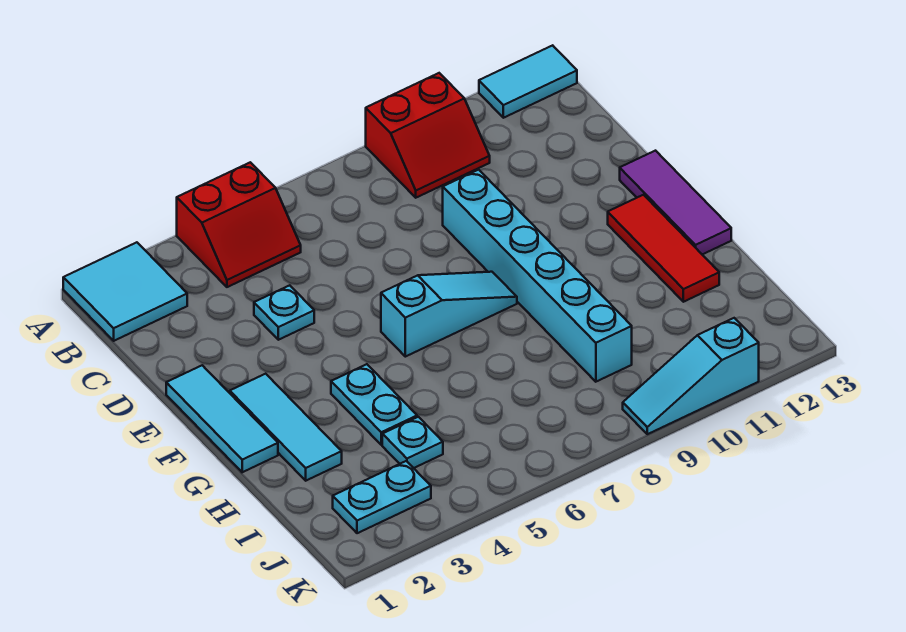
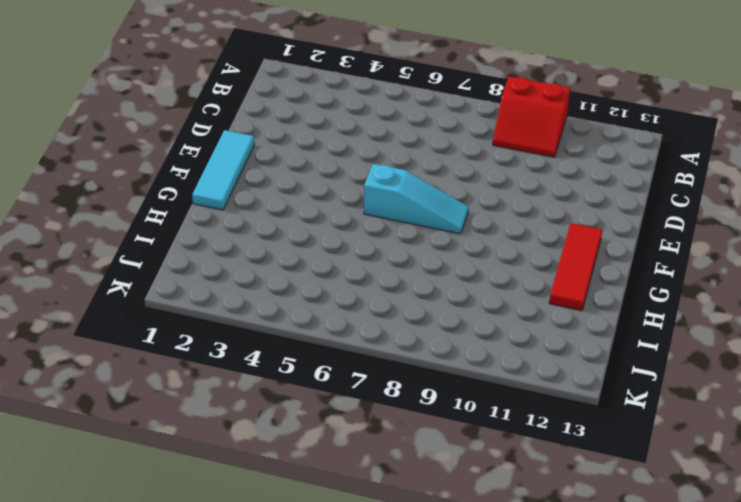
none -> cyan tile A1:B2 level 1
none -> red slope A4:B5 level 1 top A
none -> cyan tile A12:A13 level 1

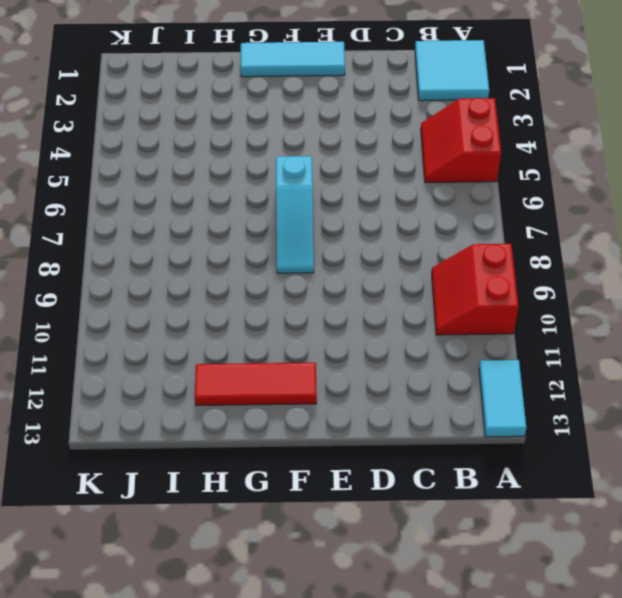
none -> cyan plate D4 level 1
none -> cyan brick D9:I9 level 1
none -> purple tile E13:G13 level 1

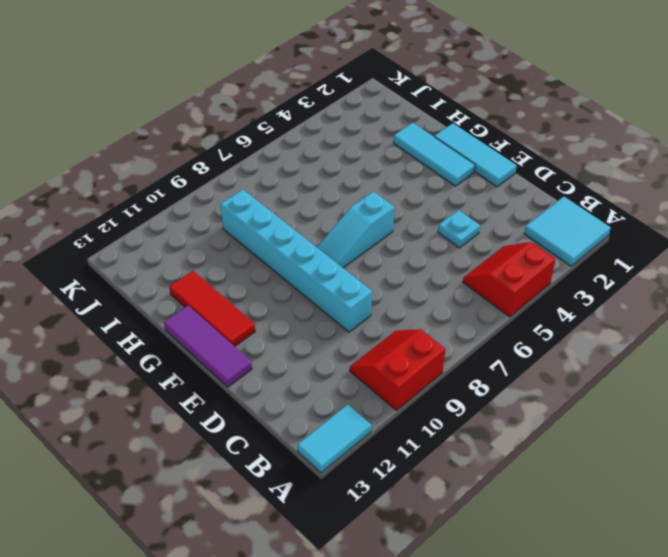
none -> cyan plate G4:H4 level 1
none -> cyan plate I4 level 1
none -> cyan plate J2:J3 level 1

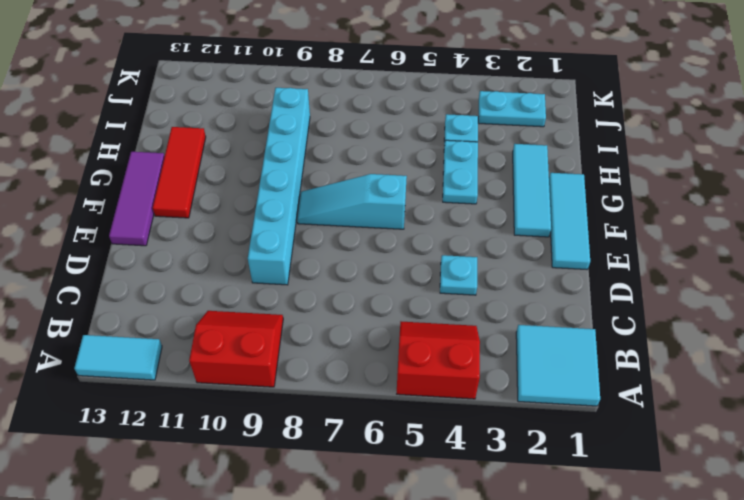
none -> cyan slope K9:K11 level 1 top 11

